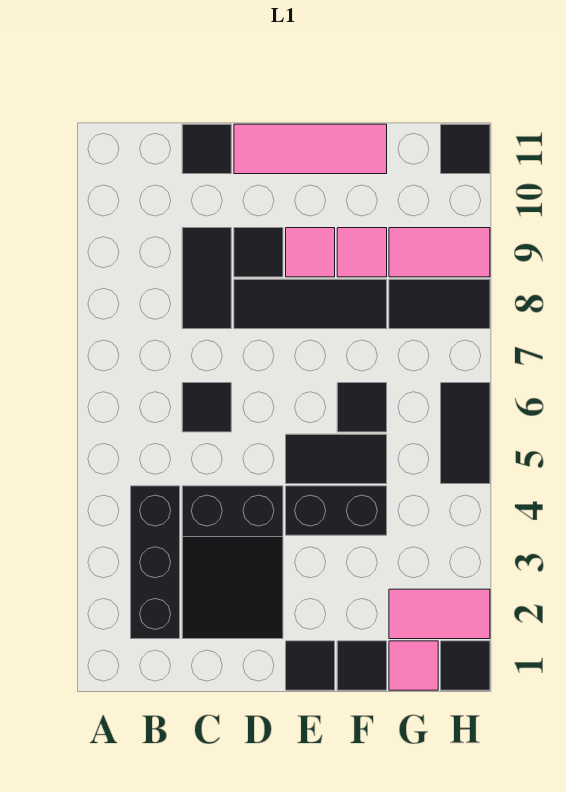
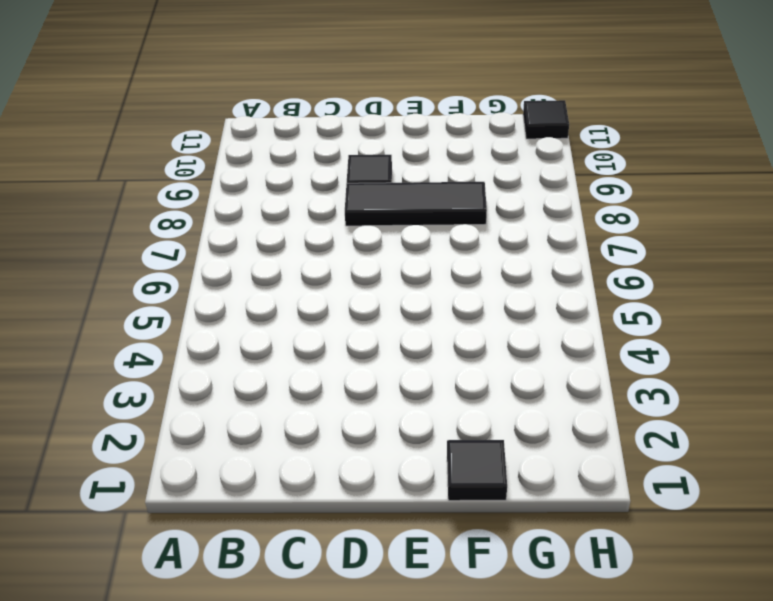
none -> black brick B2:B4 level 1
none -> black slope C2:D4 level 1 top 4
none -> black tile C6 level 1

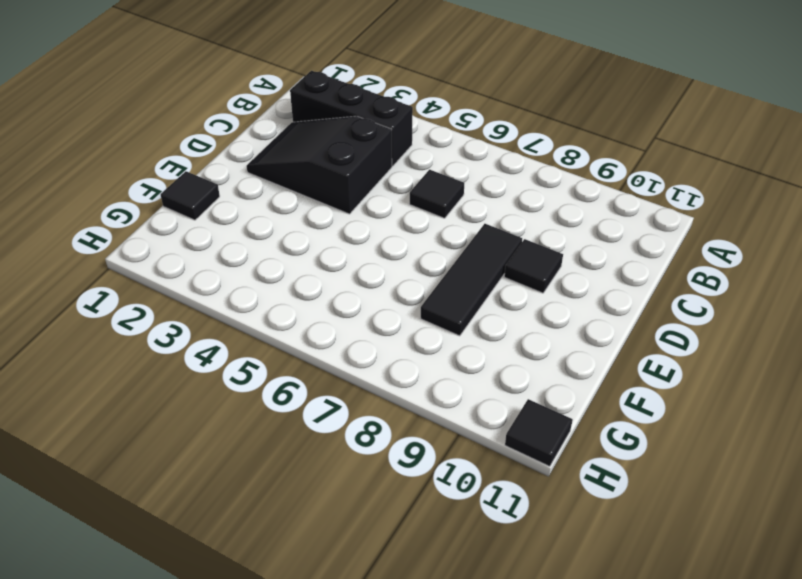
none -> black tile C8:C9 level 1
none -> black tile C11 level 1
none -> pink tile D11:F11 level 1

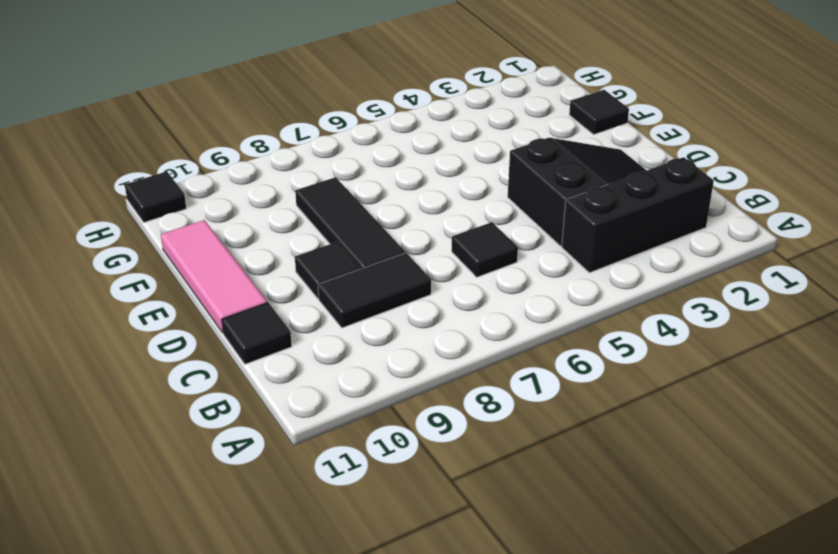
none -> black tile E1 level 1
none -> black brick E4:F4 level 1
none -> black tile E5:F5 level 1

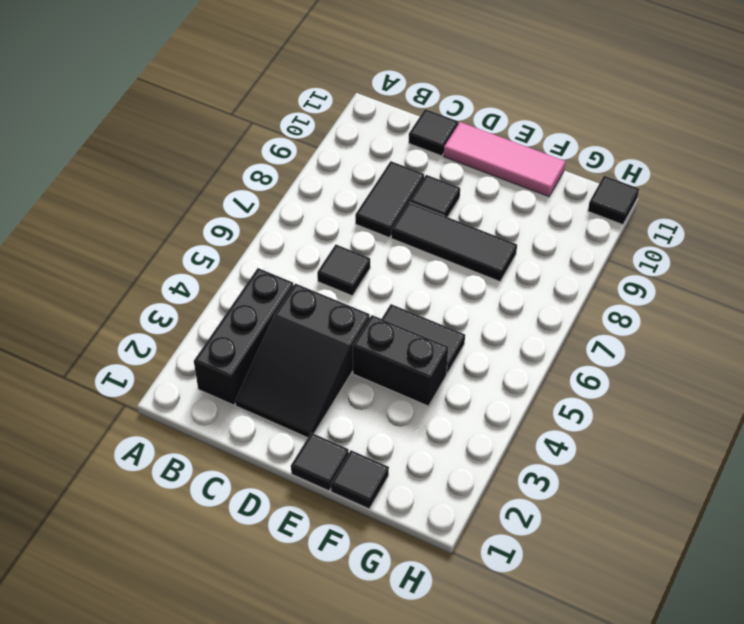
none -> pink tile E9 level 1
none -> black tile F6 level 1
none -> pink tile F9 level 1

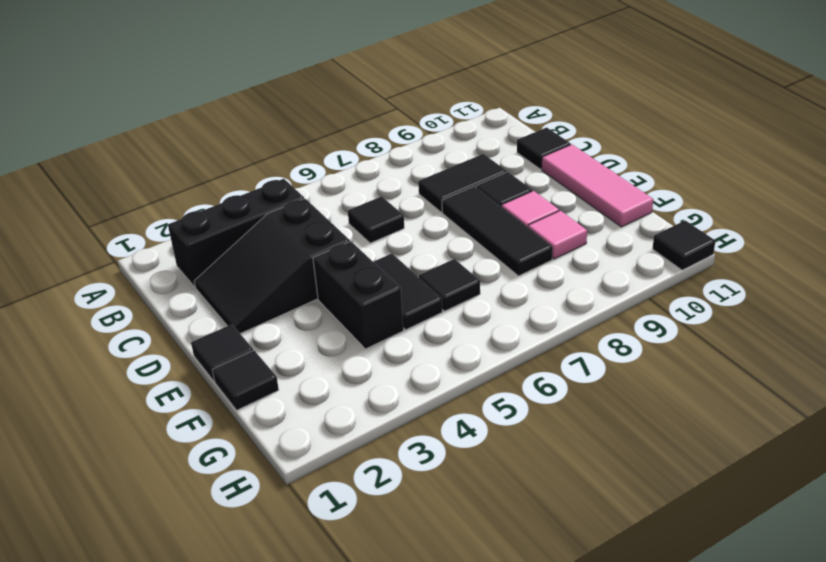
none -> pink tile G1 level 1
none -> pink tile G2:H2 level 1
none -> black tile G8:H8 level 1

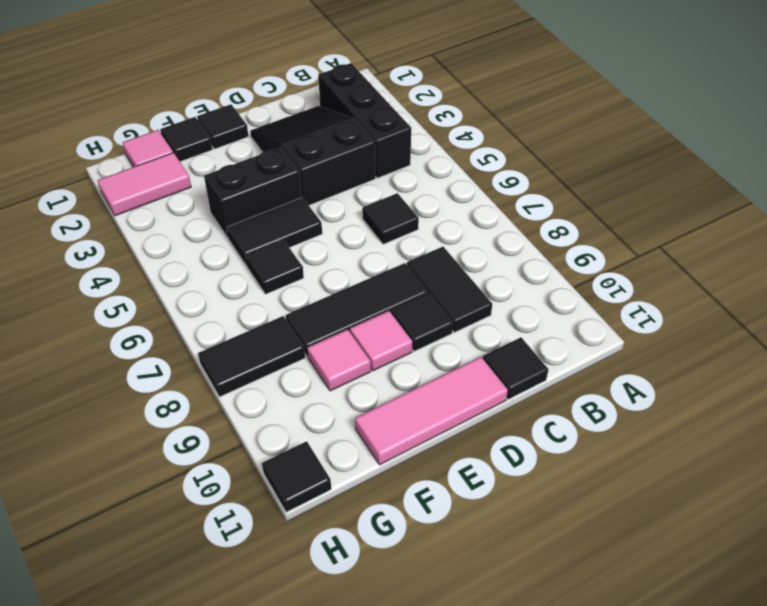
none -> pink tile G9:H9 level 1
none -> black tile H1 level 1
none -> black tile H5:H6 level 1

